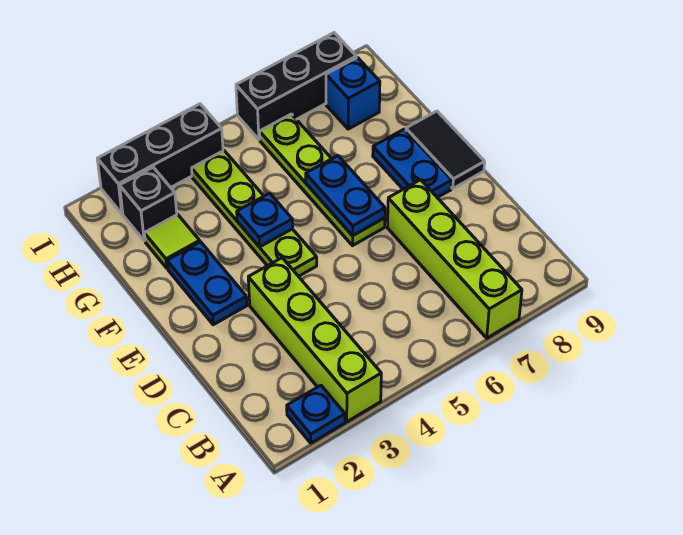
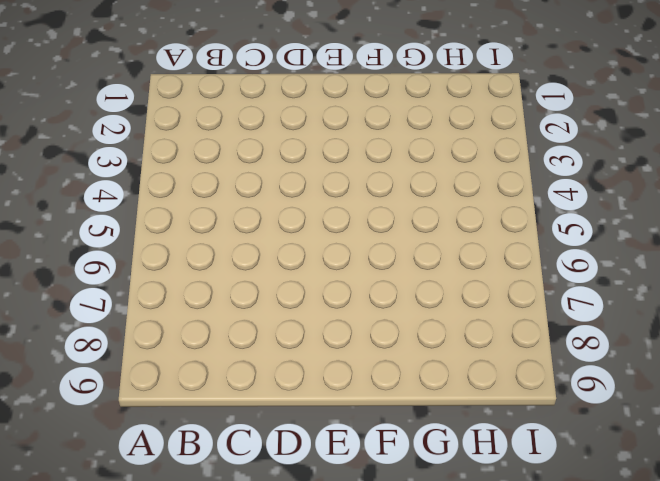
none -> blue plate A2 level 1
none -> lime brick A3:D3 level 1
none -> lime brick A7:D7 level 1

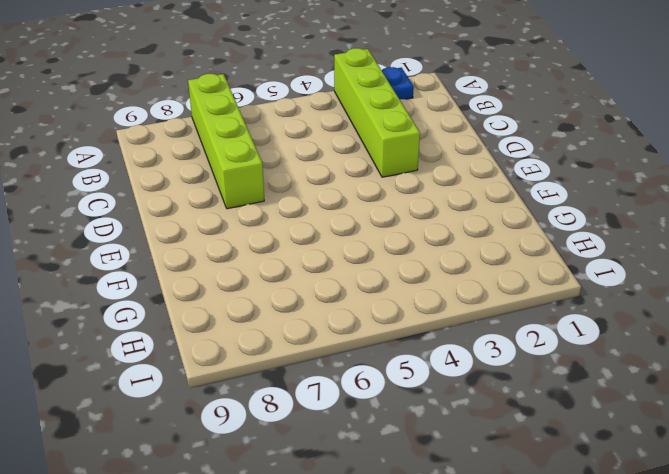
none -> blue plate E2:F2 level 1
none -> lime plate E4:H4 level 1
none -> lime plate E6:H6 level 1

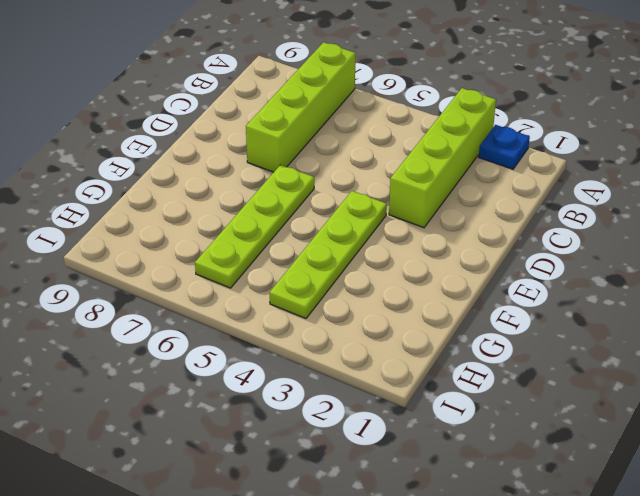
none -> blue plate E2:F2 level 1
none -> blue plate E8:F8 level 1
none -> black tile E9:F9 level 1

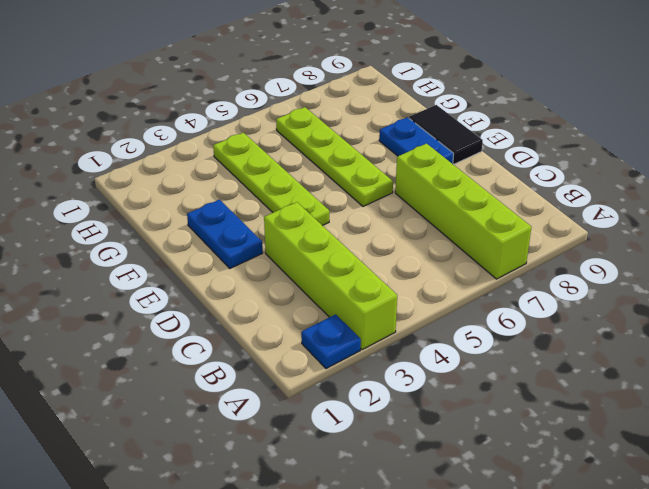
none -> lime tile G2 level 1
none -> black brick H2 level 1
none -> blue brick H8 level 1

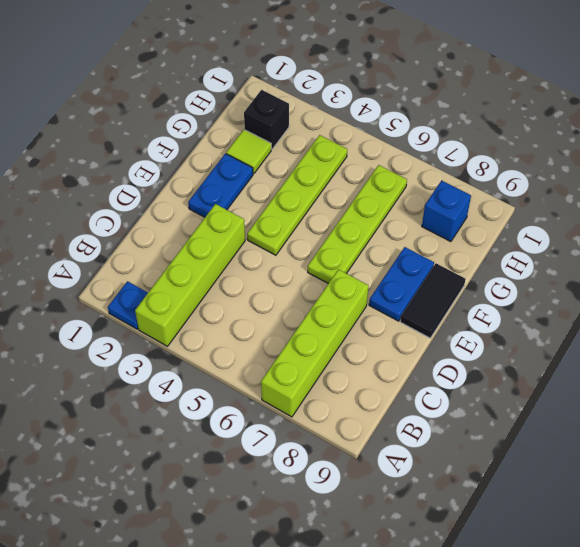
none -> black brick I2:I4 level 1
none -> black brick I6:I8 level 1
none -> blue plate E6:F6 level 2

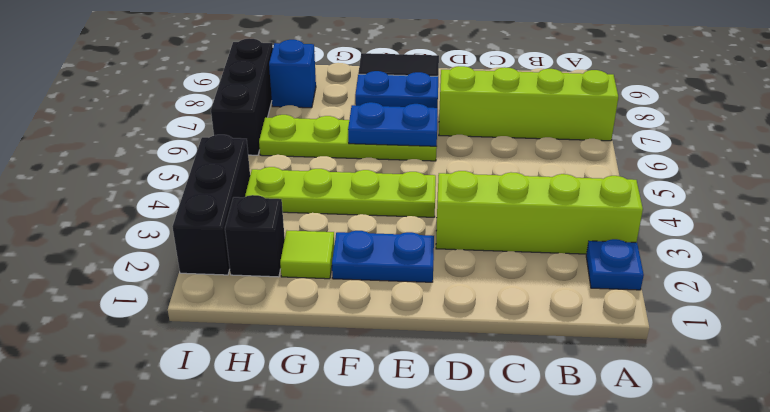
none -> blue plate F4 level 2

